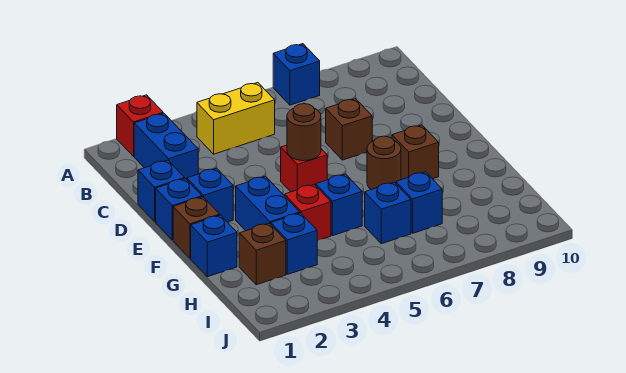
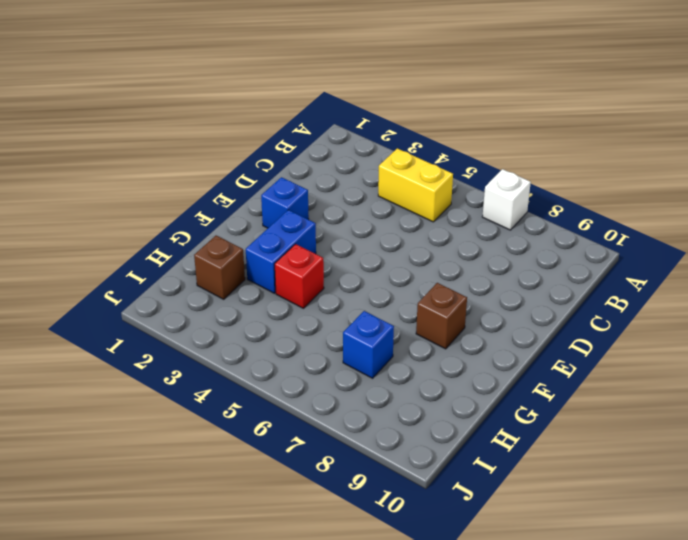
white brick A7 level 1 -> blue brick A7 level 1
none -> red brick A2 level 1
none -> blue brick B2:C2 level 1
none -> blue brick D1 level 1

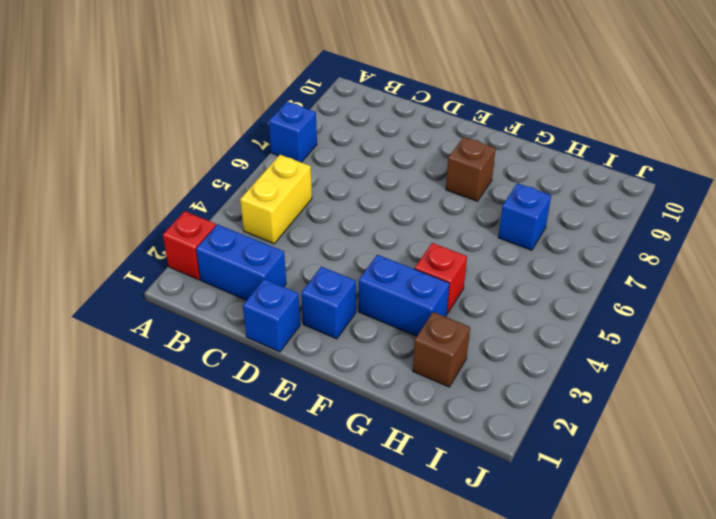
none -> brown brick D7 level 1
none -> blue brick E1 level 1
none -> red brick E5 level 1

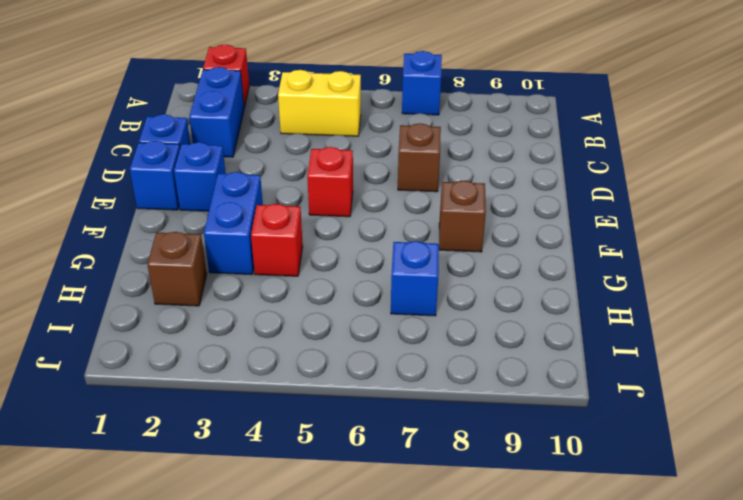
none -> brown brick F1 level 1
none -> brown round brick F7 level 1
none -> blue brick G1 level 1

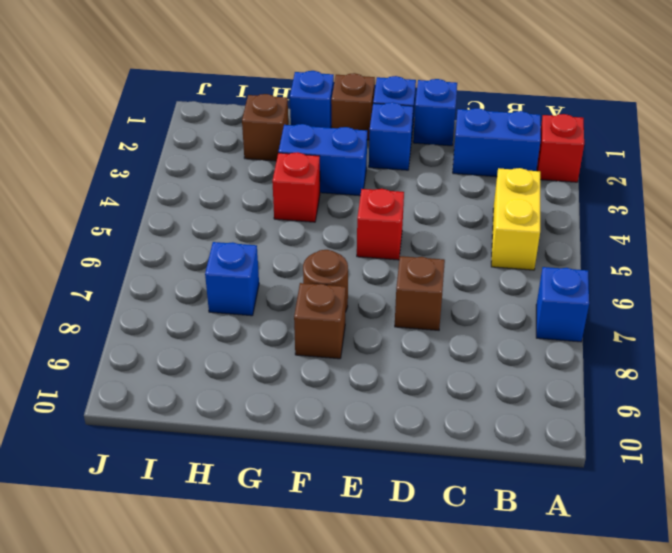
none -> blue brick G5 level 1
none -> blue brick H3 level 1
none -> blue brick H6 level 1

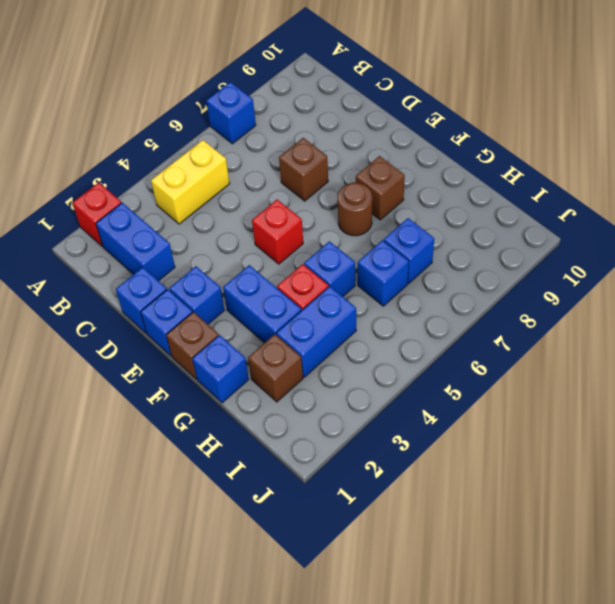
blue brick H3:H4 level 1 -> blue brick H3 level 1
none -> brown round brick E5 level 2

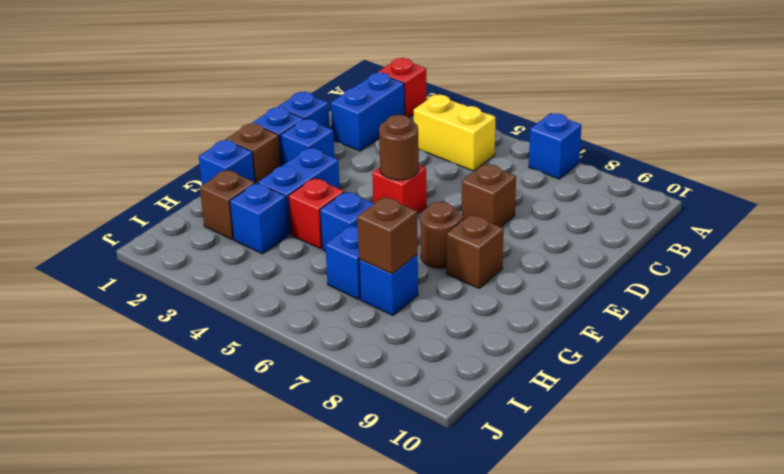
brown brick H7 level 2 -> none

